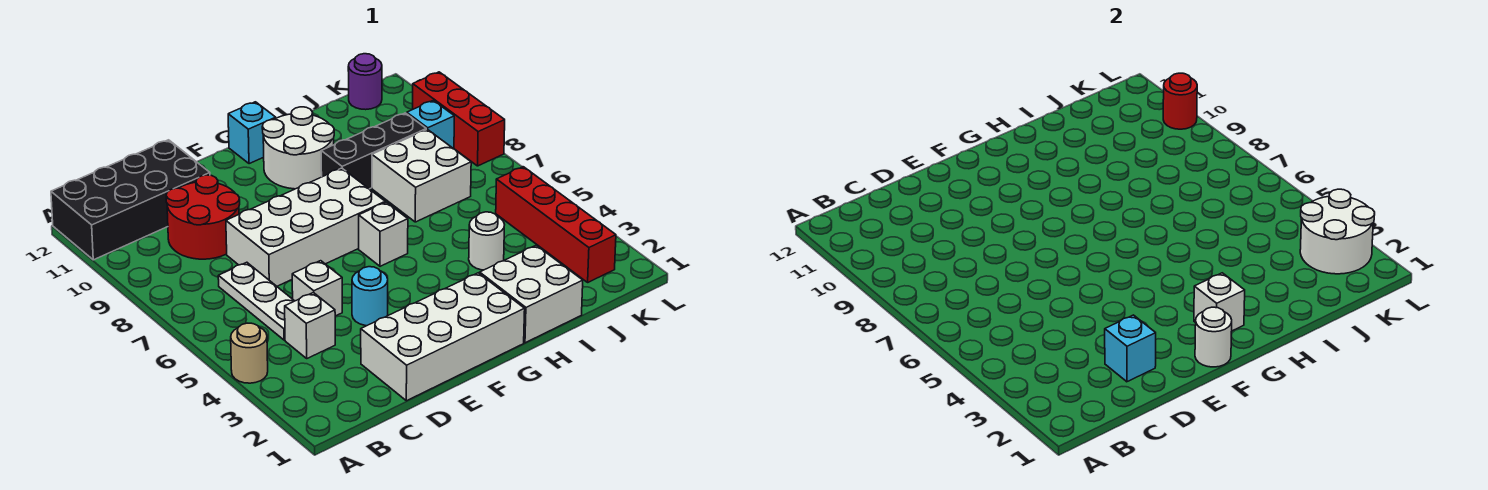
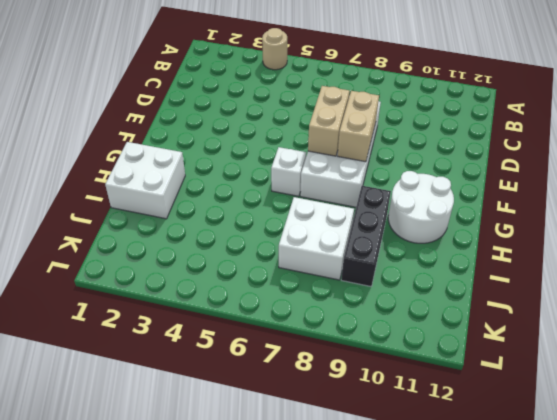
tan brick E7:F7 level 2 -> none
tan brick E8:F8 level 2 -> none
none -> black brick A11:D12 level 1
none -> white brick C4 level 1
none -> white plate C5:C7 level 1

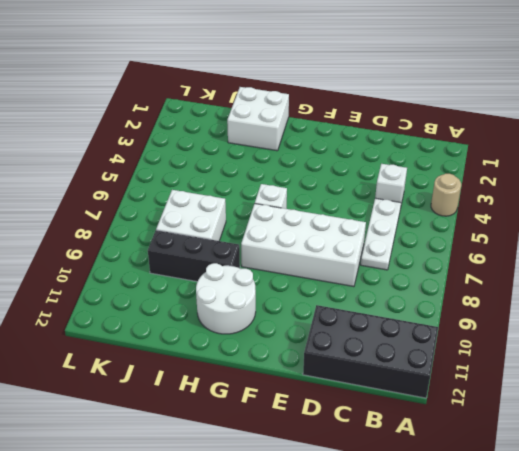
none -> red round brick C9:D10 level 1
none -> white brick D1:G2 level 1
none -> white brick D5 level 1

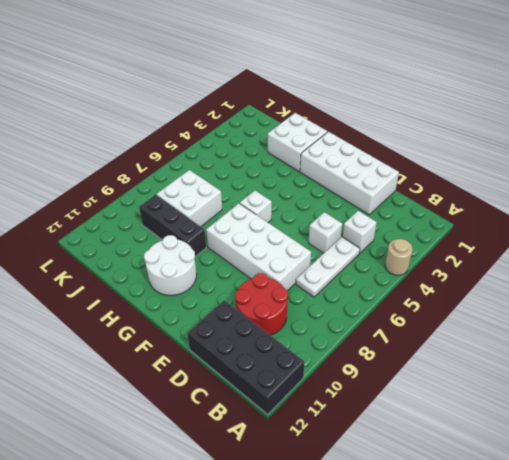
none -> cyan round brick E4 level 1
none -> cyan brick G12 level 1
none -> white round brick I4 level 1

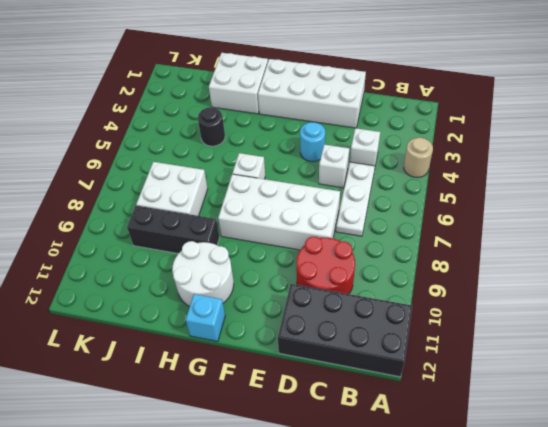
black round brick I4 level 1 -> white round brick I4 level 1
none -> red brick K2:K5 level 1
none -> cyan brick K9 level 1
none -> purple round brick K12 level 1

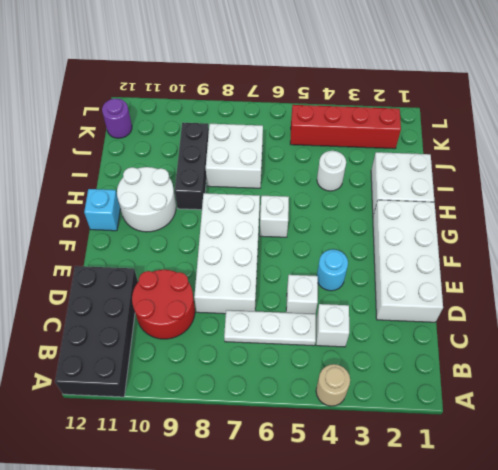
none -> cyan brick K9 level 1
none -> red brick L8:L10 level 1
none -> cyan brick D2 level 2

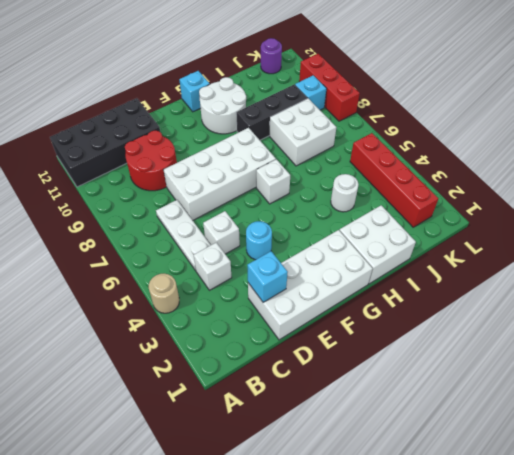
none -> white round brick F1 level 2
none -> white brick G2 level 2
none -> white round brick K2:L3 level 2

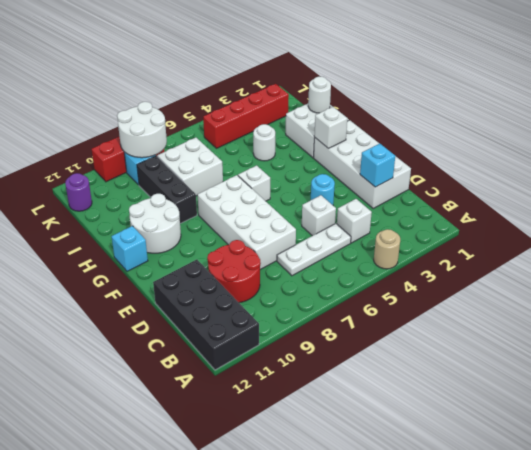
white round brick I1 level 2 -> white round brick F1 level 2
white round brick K8:L9 level 2 -> white round brick K2:L3 level 2
none -> red round brick L10 level 2

